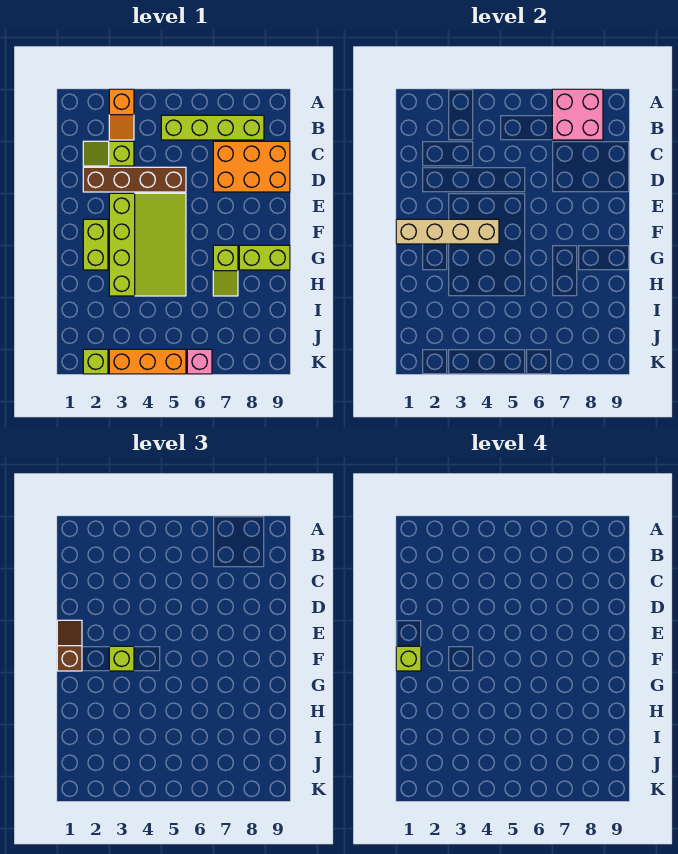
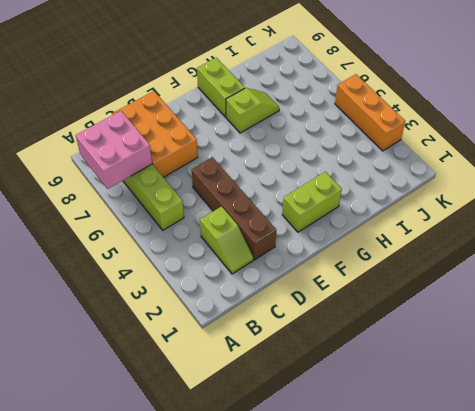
none -> orange slope A3:B3 level 1 top A
none -> lime slope E3:H5 level 1 top 3
none -> lime brick K2 level 1

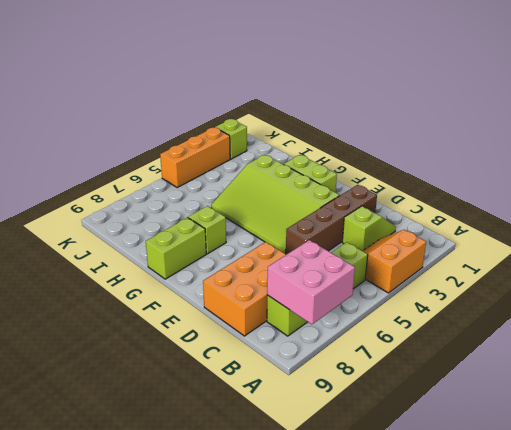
orange slope A3:B4 level 1 top A -> orange slope A3:B3 level 1 top A
none -> pink brick K6 level 1
none -> tan brick F1:F4 level 2
none -> brown slope E1:F1 level 3 top F

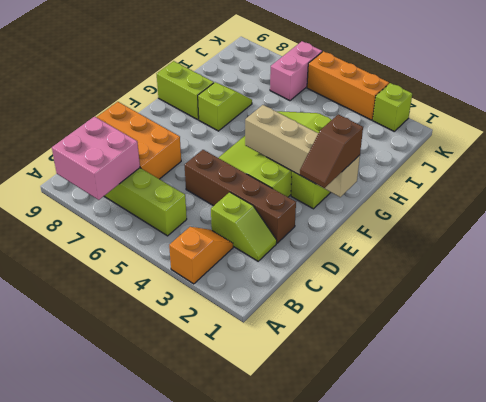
pink brick J6:K6 level 1 -> pink brick K6 level 1
none -> lime brick F3 level 3
none -> lime brick F1 level 4

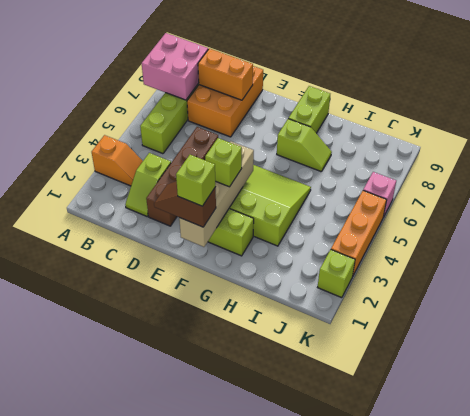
orange brick C8:D8 level 2 -> none

